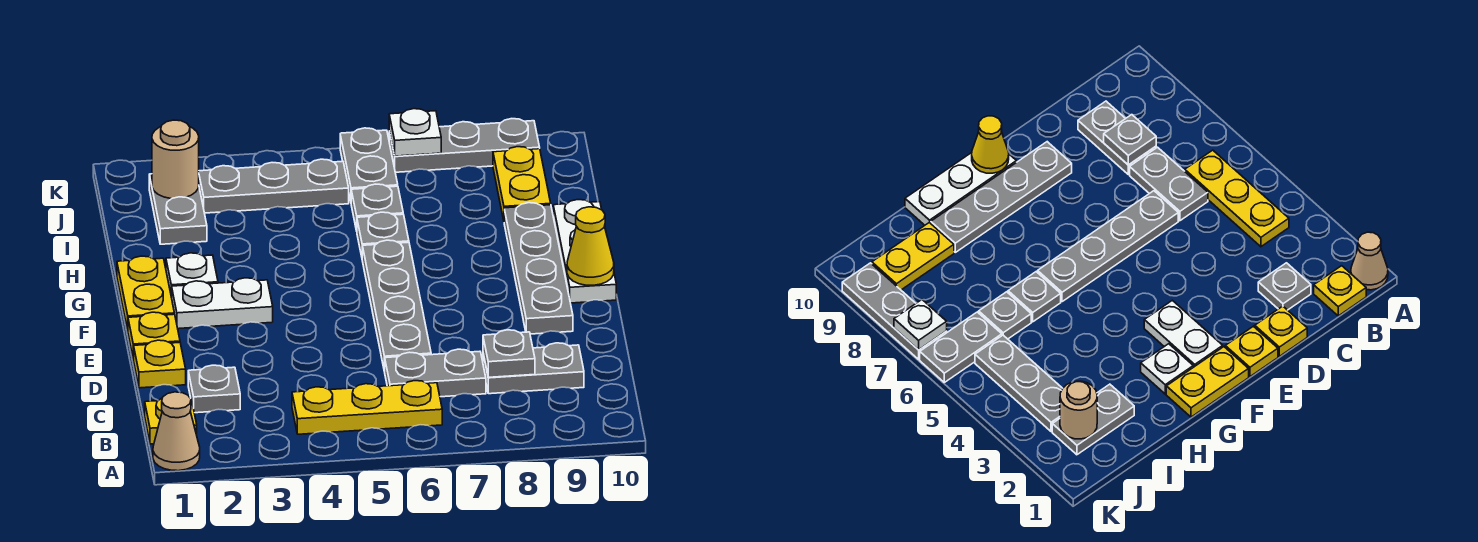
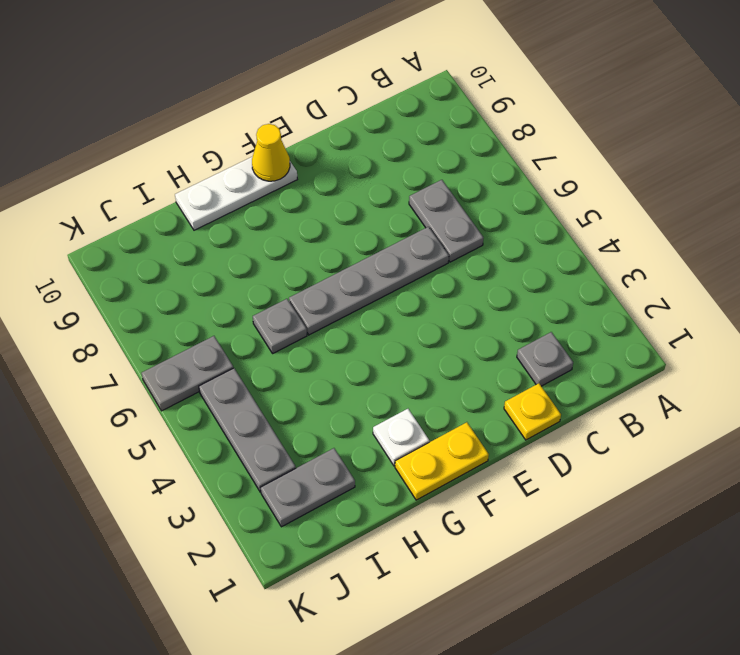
none -> tan cone A1 level 1
none -> yellow plate B1 level 1
none -> yellow plate B4:B6 level 1

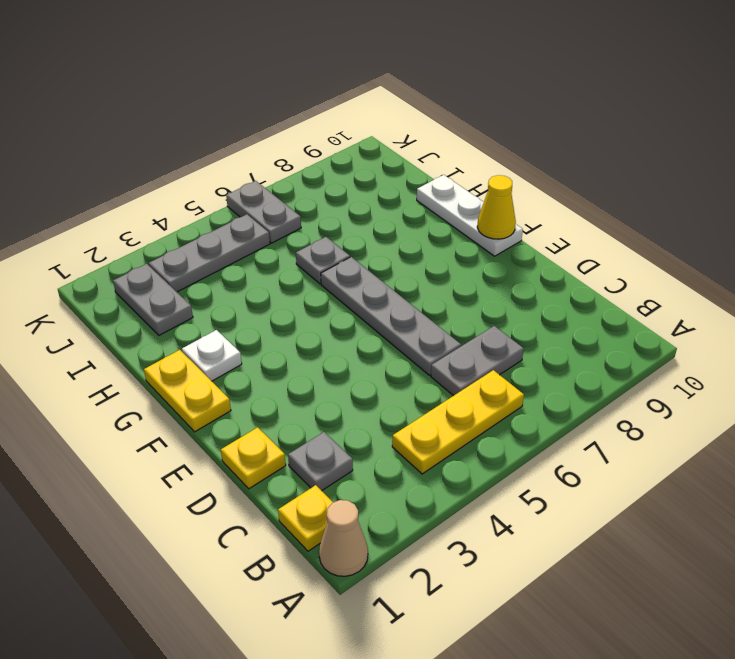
none -> grey plate C8:C9 level 1
none -> yellow plate E1 level 1
none -> grey plate E9:H9 level 1

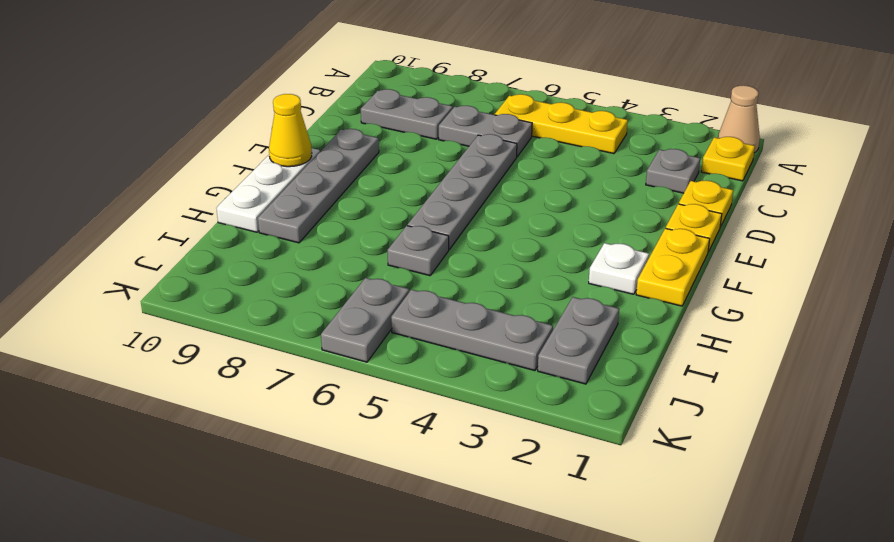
none -> white plate F2:F3 level 1
none -> grey plate I6 level 1
none -> yellow plate I9:J9 level 1

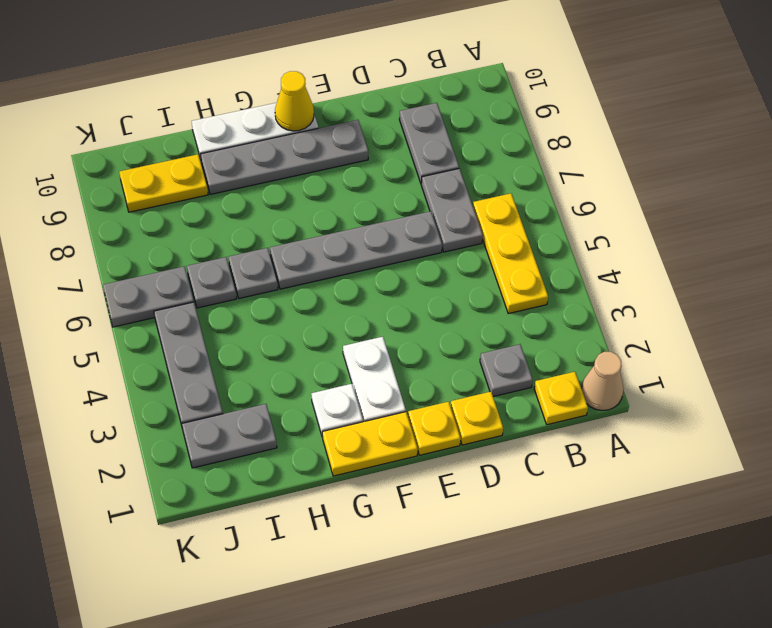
none -> grey plate K7:K9 level 1
none -> grey plate C8 level 2
none -> tan round brick J2 level 2

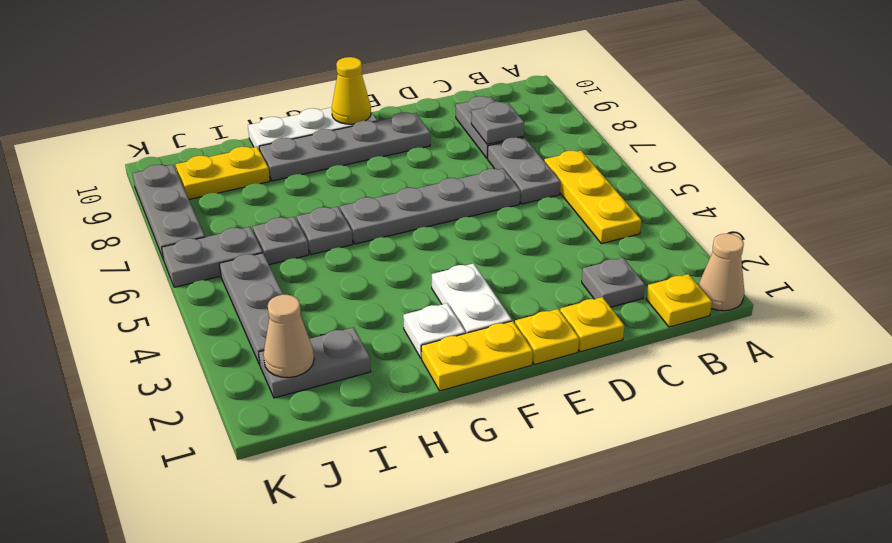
tan cone J2 level 2 -> tan round brick J2 level 2
none -> white plate K7 level 2

